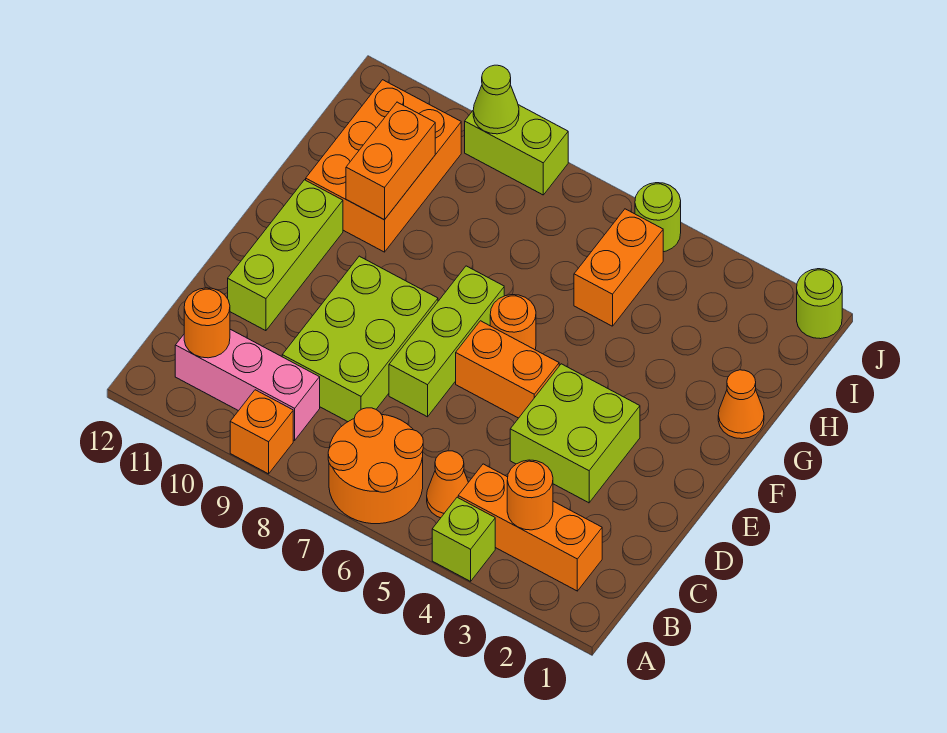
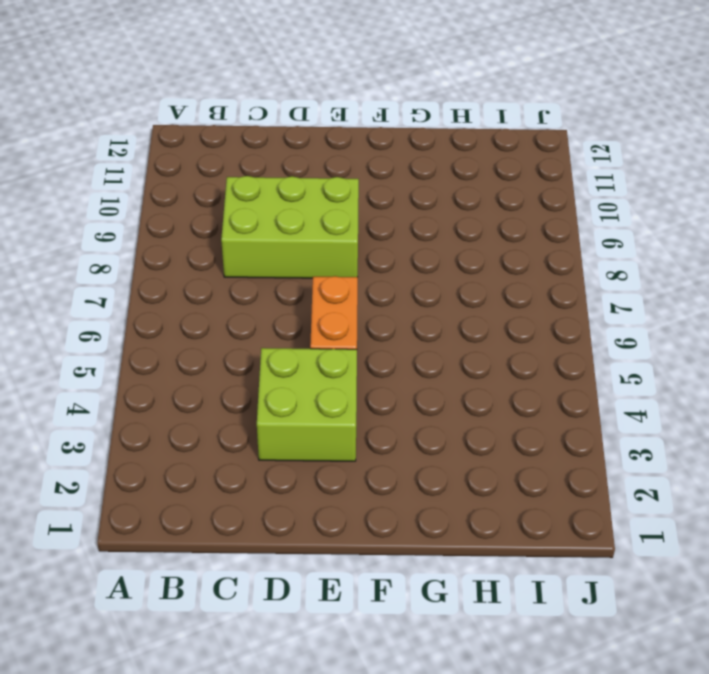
none -> lime brick A4 level 1
none -> orange round brick A6:B7 level 1
none -> orange brick A9 level 1

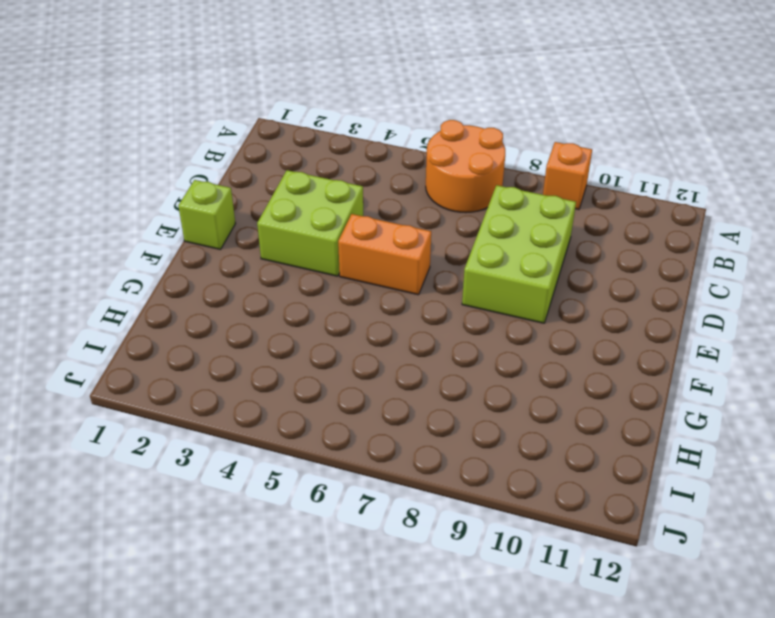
lime brick E1 level 1 -> lime brick A4 level 1
none -> orange brick B2:B4 level 1
none -> orange cone B5 level 1
none -> pink brick B9:B11 level 1

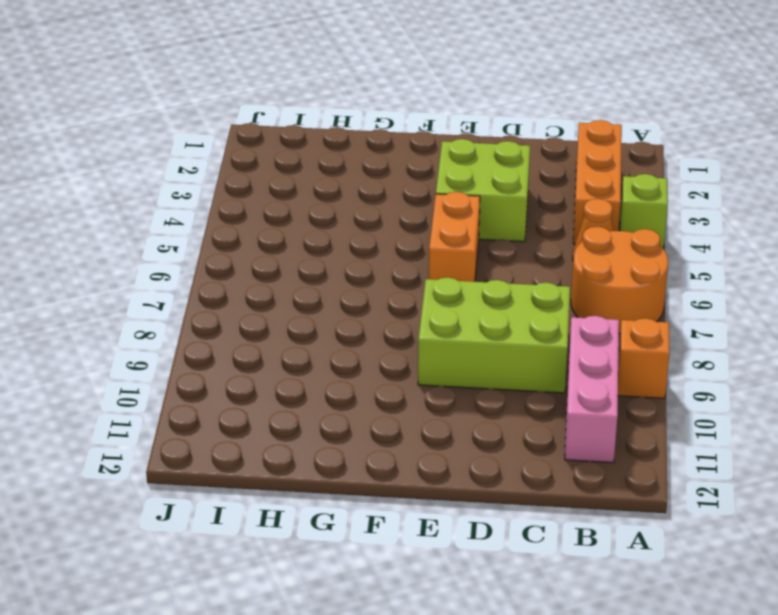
none -> lime brick D7:F7 level 1
none -> lime brick D11:F11 level 1
none -> orange round brick F6 level 1

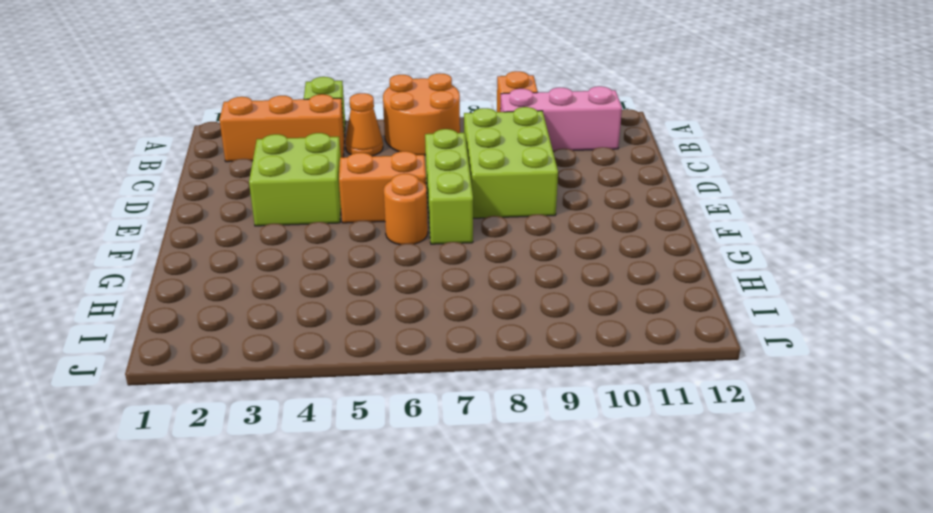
none -> lime brick D11:F11 level 1
none -> orange cone G1 level 1
none -> orange brick G10:I11 level 1

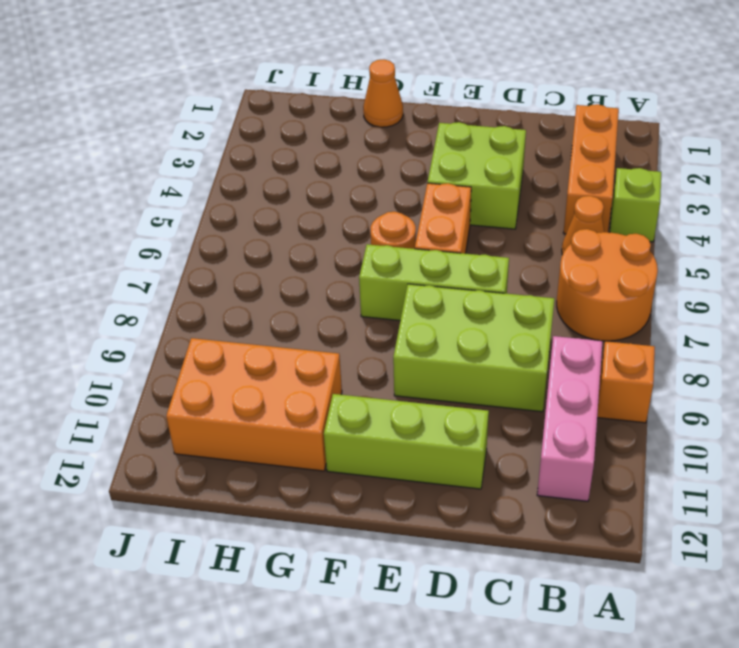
none -> orange brick H5:I5 level 1
none -> lime round brick J1 level 1
none -> lime round brick J5 level 1

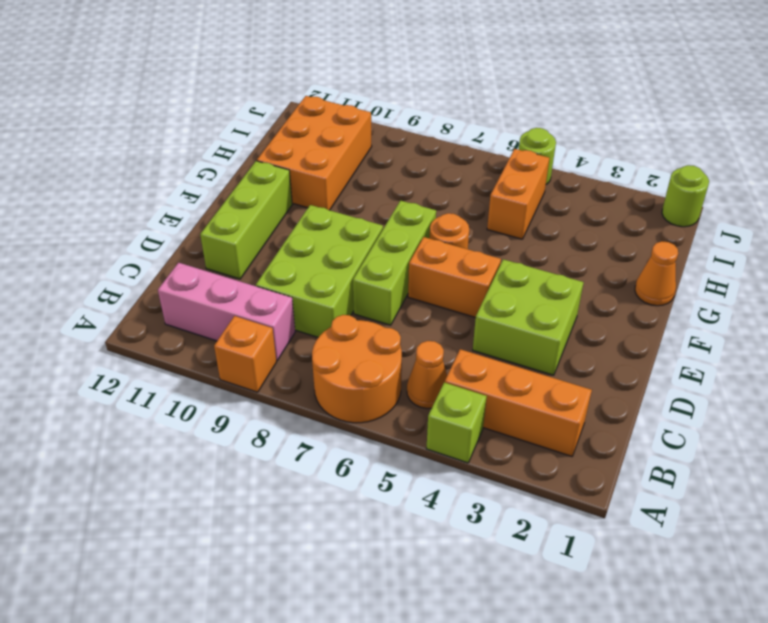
none -> lime brick J8:J9 level 1
none -> orange round brick B3 level 2
none -> orange round brick B11 level 2

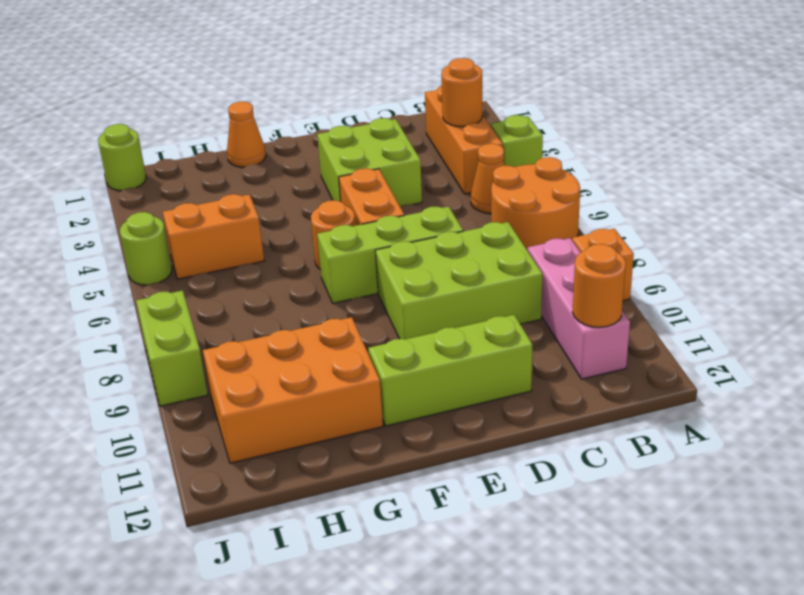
none -> orange brick G10:H10 level 2
none -> lime cone J9 level 2

